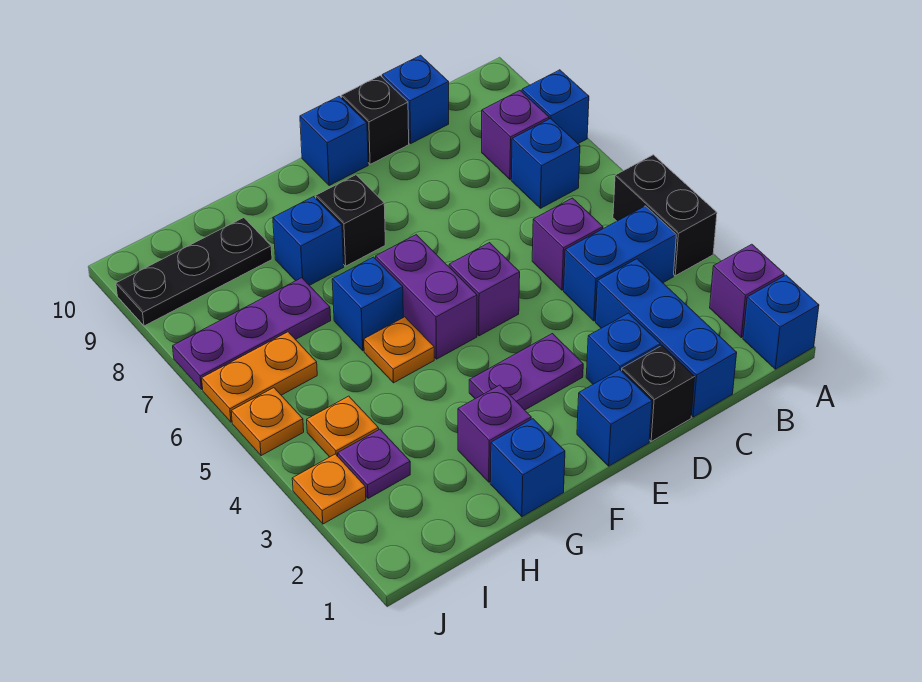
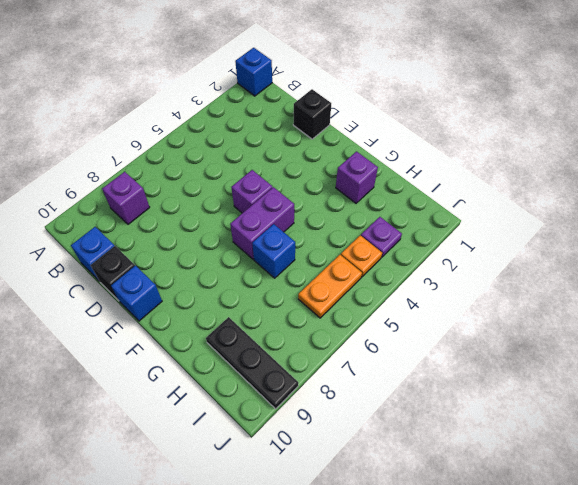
orange plate I5:I6 level 1 -> orange plate I6:J6 level 1
none -> purple brick A2 level 1
none -> black brick A4:A5 level 1
none -> blue brick A8 level 1
none -> blue brick B4:C4 level 1

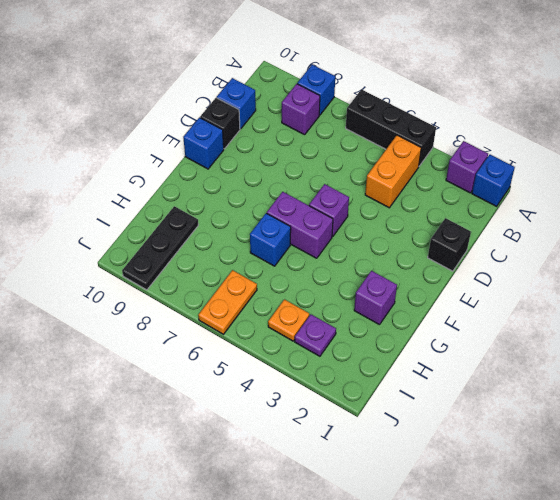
black brick A4:A6 level 1 -> black brick A4:A5 level 1
orange brick B4:C4 level 1 -> blue brick B4:C4 level 1
none -> blue brick B7 level 1
none -> blue brick C1:C3 level 1
none -> purple brick C5 level 1
none -> blue brick D2 level 1

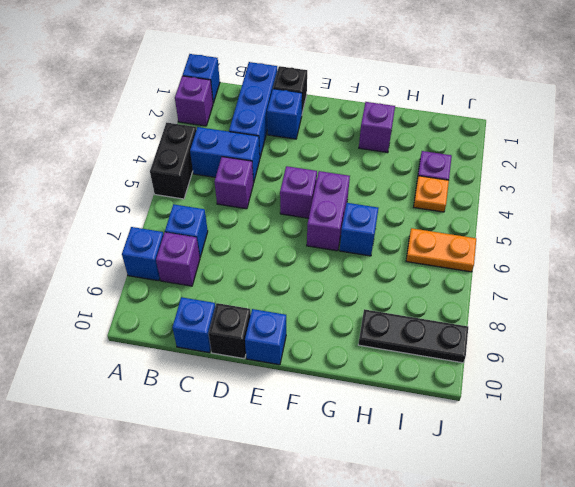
none -> blue brick E1 level 1
none -> purple plate E3:F3 level 1
none -> black brick F8 level 1
none -> blue brick G1 level 1

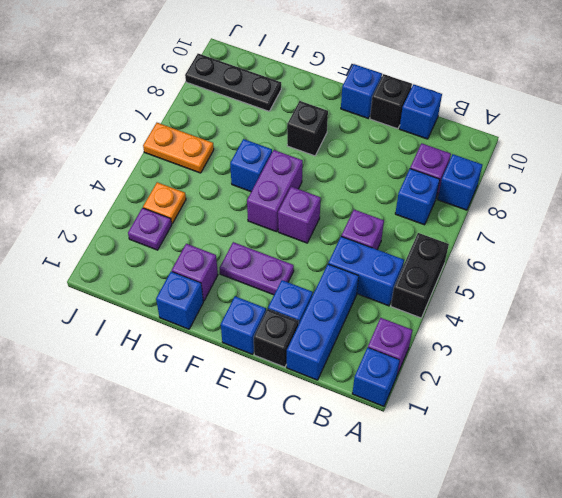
none -> orange plate G5 level 1
none -> blue brick G8 level 1
none -> purple plate H7:J7 level 1
none -> orange plate J3 level 1

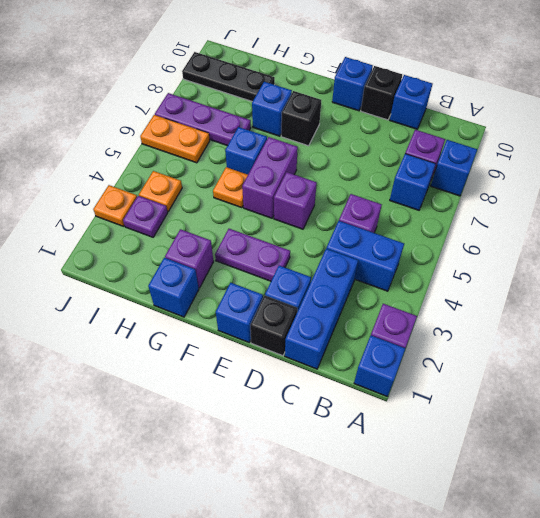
none -> black brick A4:A5 level 1
none -> orange plate J5 level 1

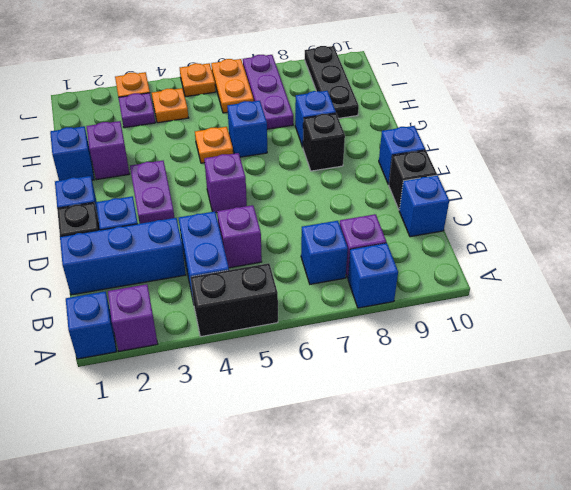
none -> purple brick F5:F6 level 1

